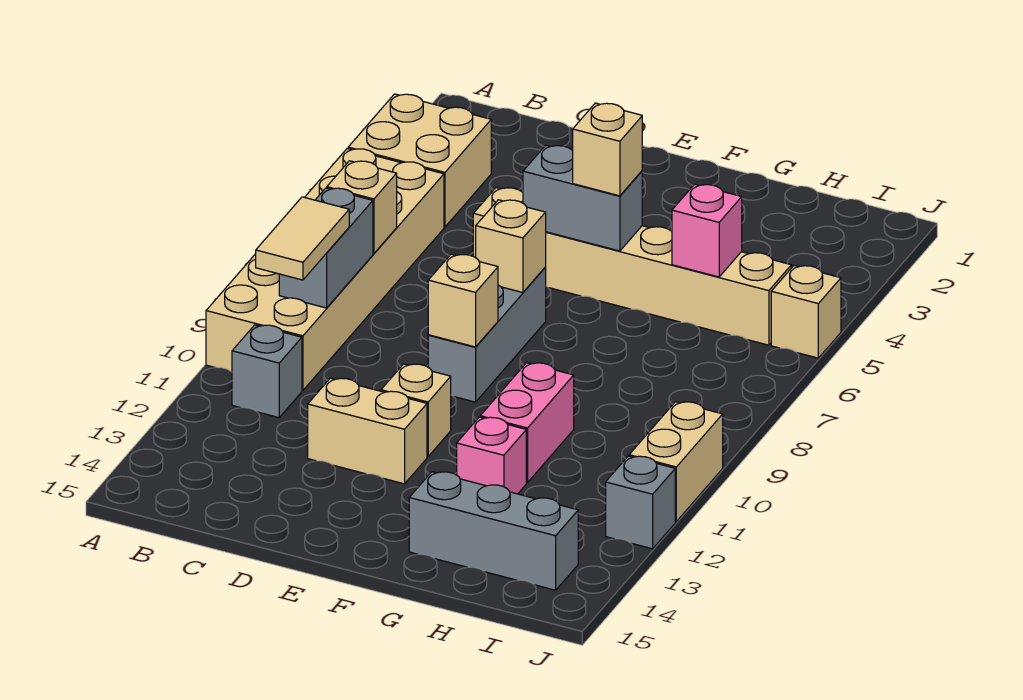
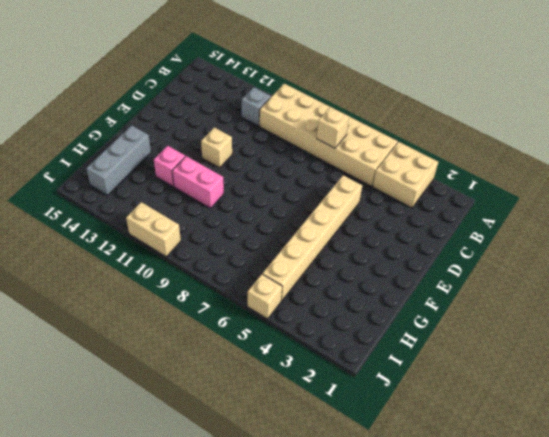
none -> tan brick D12:E12 level 1
none -> grey brick E7:E9 level 1
none -> grey brick J12 level 1

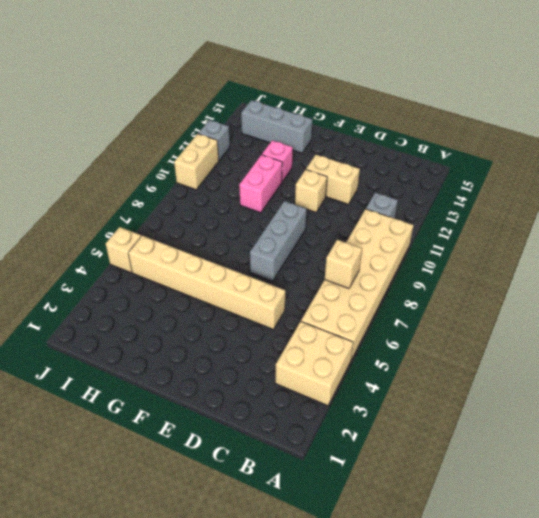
none -> grey brick B8:B9 level 2
none -> grey brick E5:F5 level 2
none -> tan brick E7 level 2

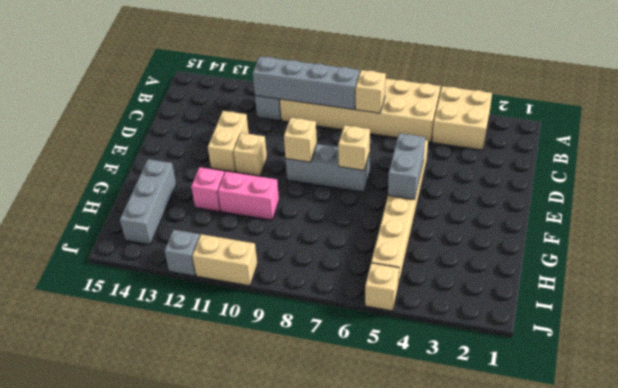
grey brick B8:B11 level 2 -> grey brick B8:B9 level 2
none -> pink brick H5 level 2
none -> tan tile B9:B10 level 3
none -> tan brick F5 level 3

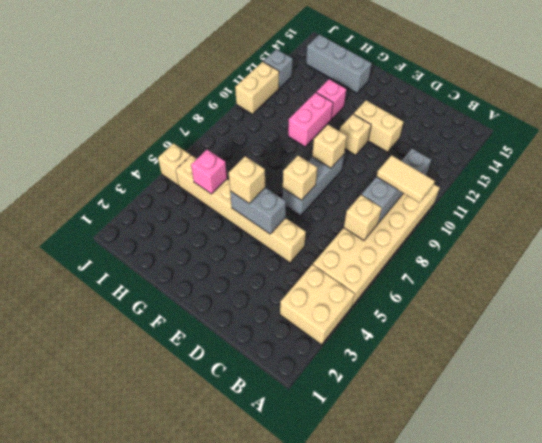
tan tile A9:B9 level 3 -> tan tile B9:B10 level 3

